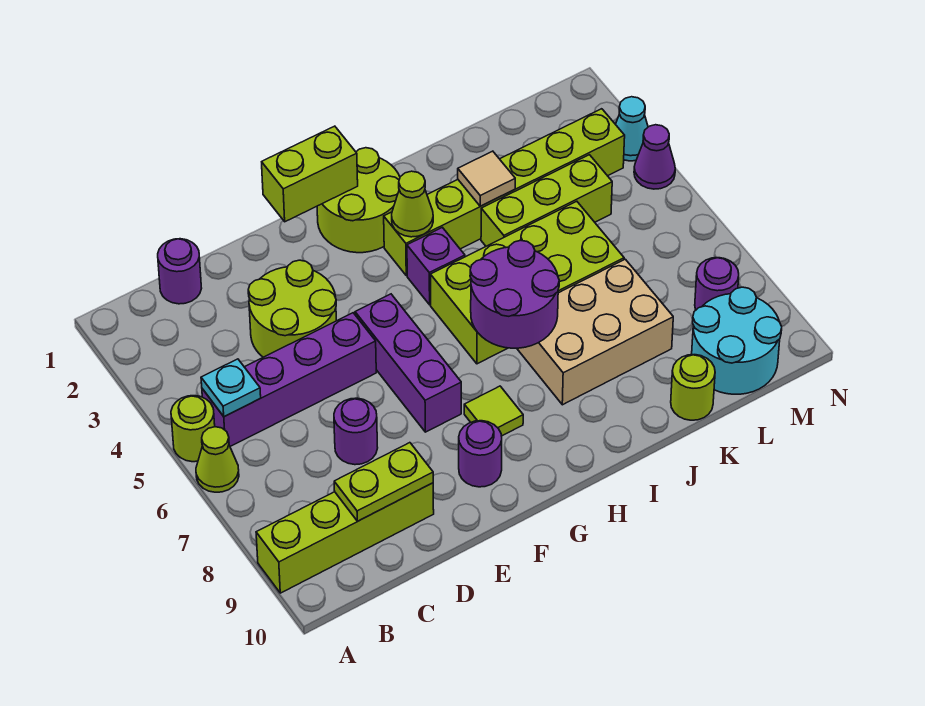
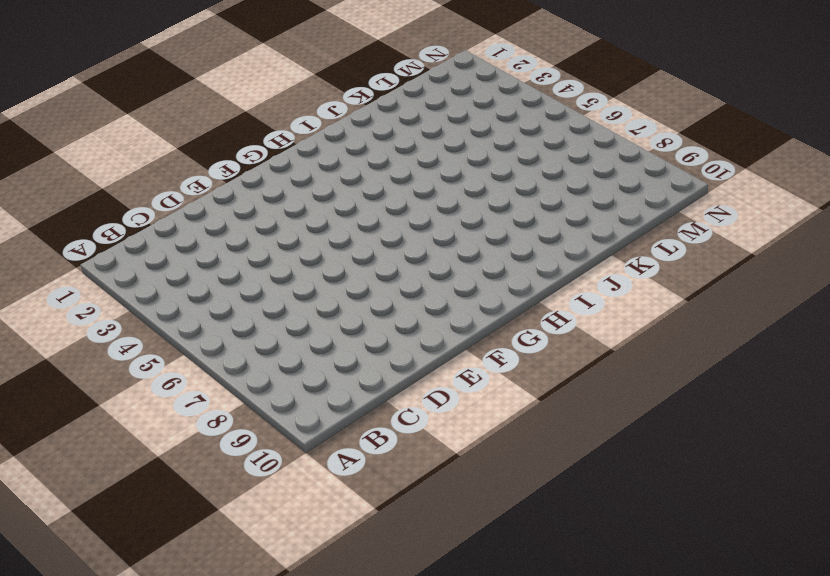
none -> lime round brick A5 level 1
none -> lime cone A6 level 1
none -> lime brick A9:D9 level 1

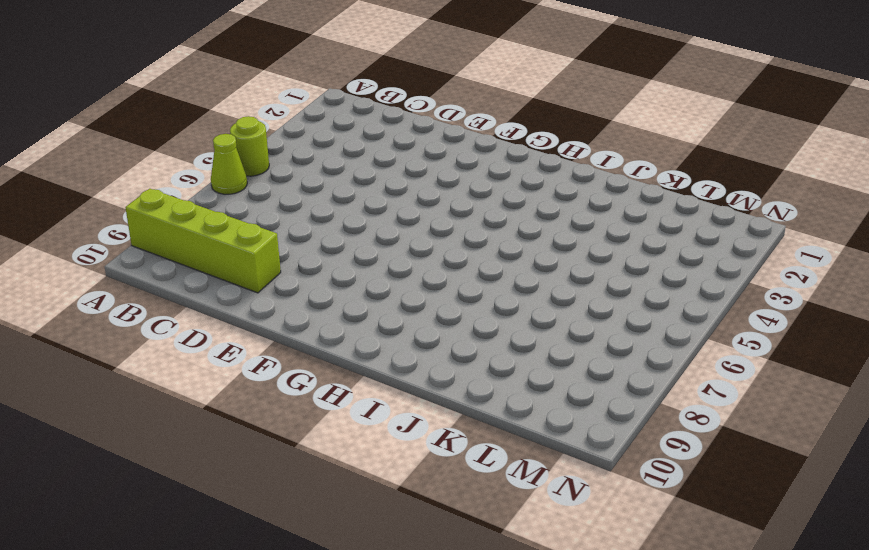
none -> purple brick B5:E5 level 1
none -> purple round brick C1 level 1
none -> lime round brick D3:E4 level 1

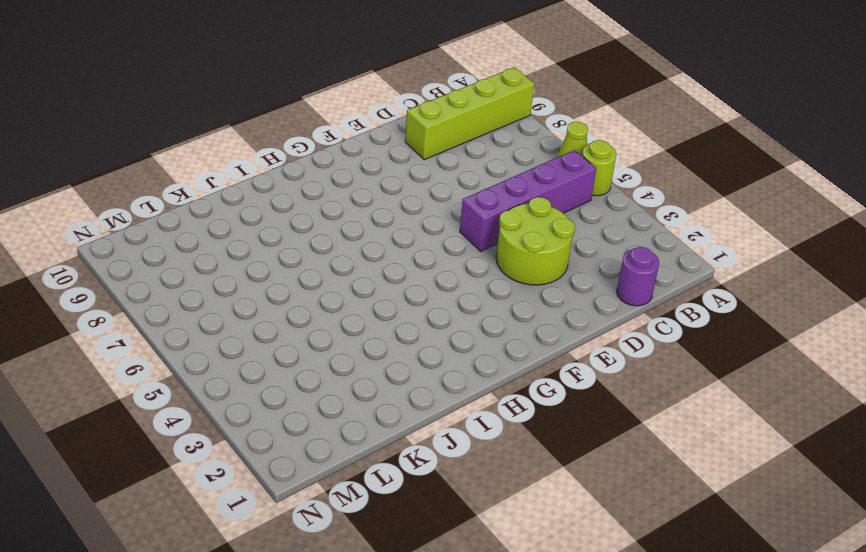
none -> purple round brick D7 level 1
none -> purple brick F5:F7 level 1
none -> purple round brick F9 level 1

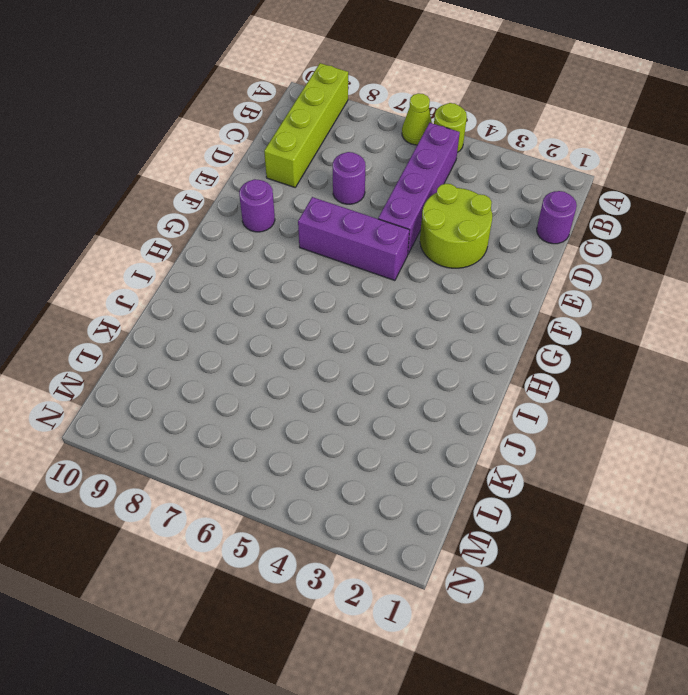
none -> lime round brick G1:H2 level 1
none -> lime tile G8 level 1
none -> lime brick H3:M3 level 1

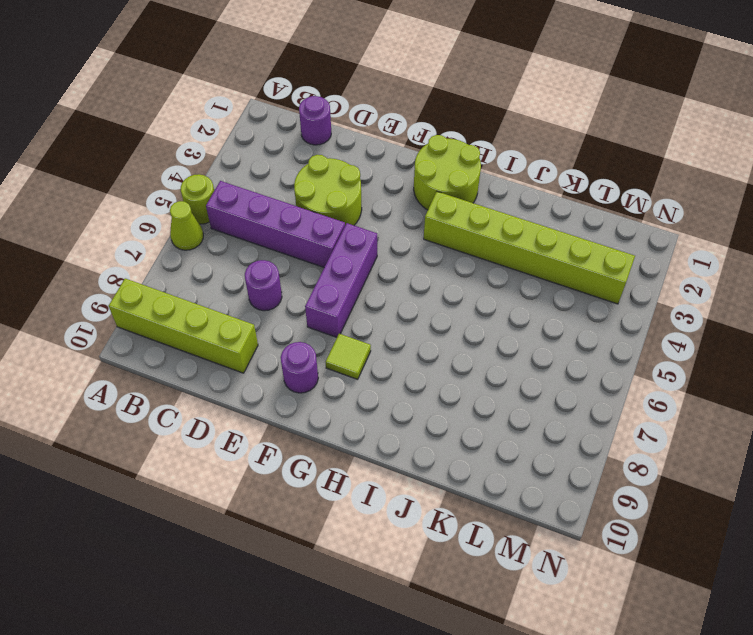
none -> purple brick H4 level 1
none -> lime brick H5:K6 level 1
none -> tan brick I7:K8 level 1

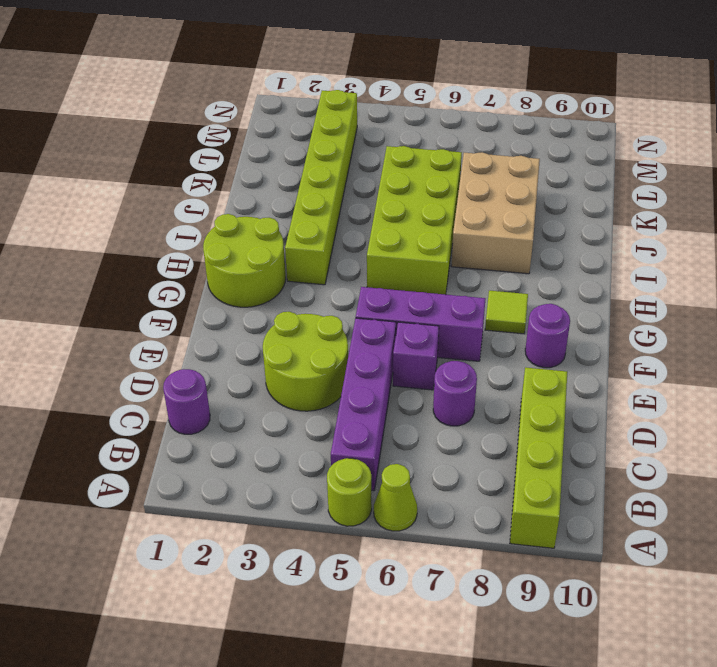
purple brick E6 level 1 -> purple brick H4 level 1
none -> lime brick J4:L4 level 1
none -> lime round brick K10 level 1
none -> cyan round brick L9:M10 level 1

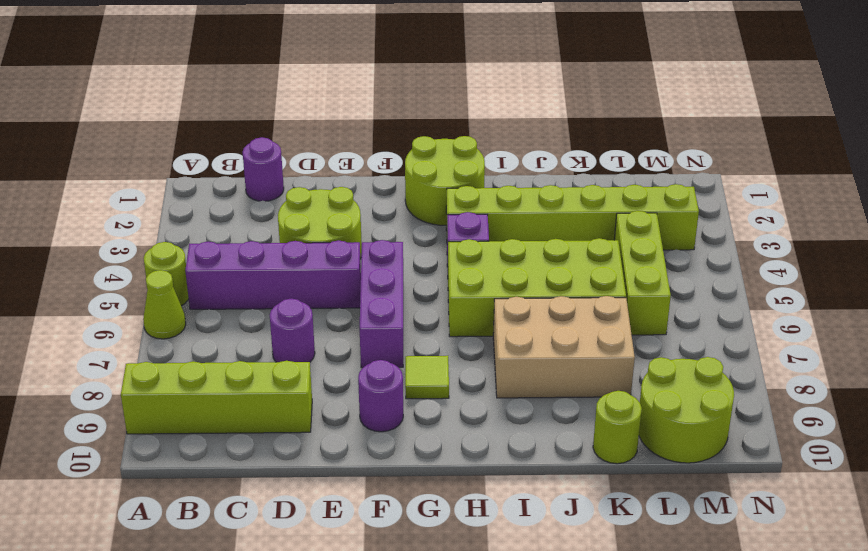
lime brick L4:L6 level 1 -> lime brick J4:L4 level 1
lime round brick L9:M10 level 1 -> cyan round brick L9:M10 level 1
none -> purple round brick M8 level 1
none -> cyan cone N3 level 1
none -> purple cone N4 level 1

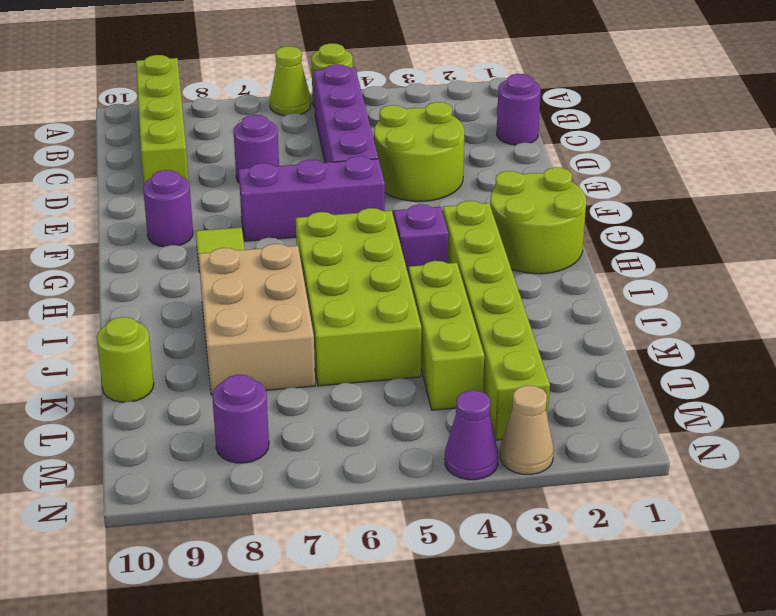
tan cone N3 level 1 -> cyan cone N3 level 1
none -> cyan round brick L9:M10 level 1
none -> cyan plate B5 level 2
none -> lime plate C9:D9 level 2

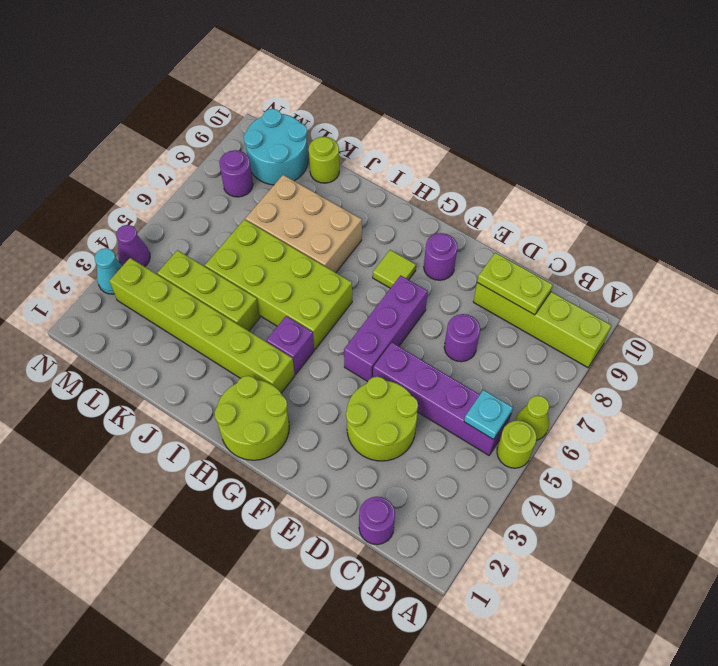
none -> lime brick F1:G1 level 2
none -> lime cone H3 level 2
none -> purple round brick H6:I7 level 2

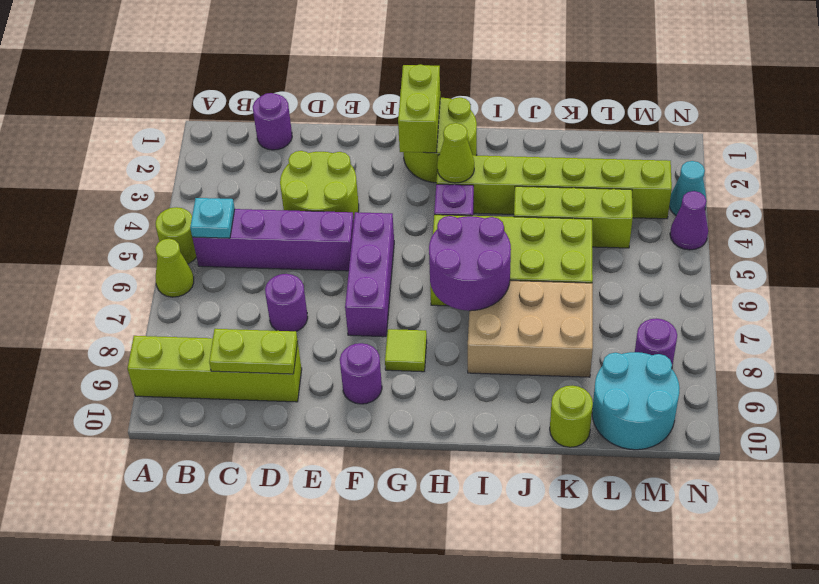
lime brick G1:G2 level 2 -> lime brick F1:G1 level 2
none -> tan tile J3 level 2

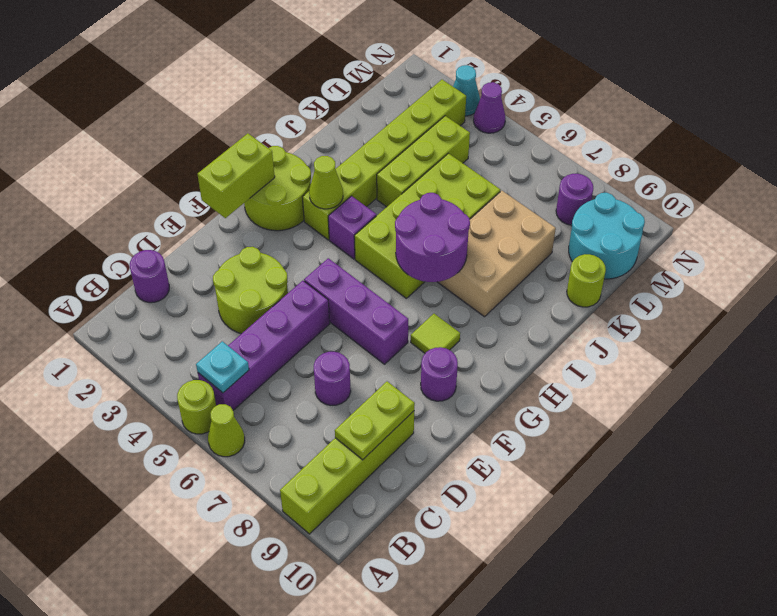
none -> tan tile J3 level 2

